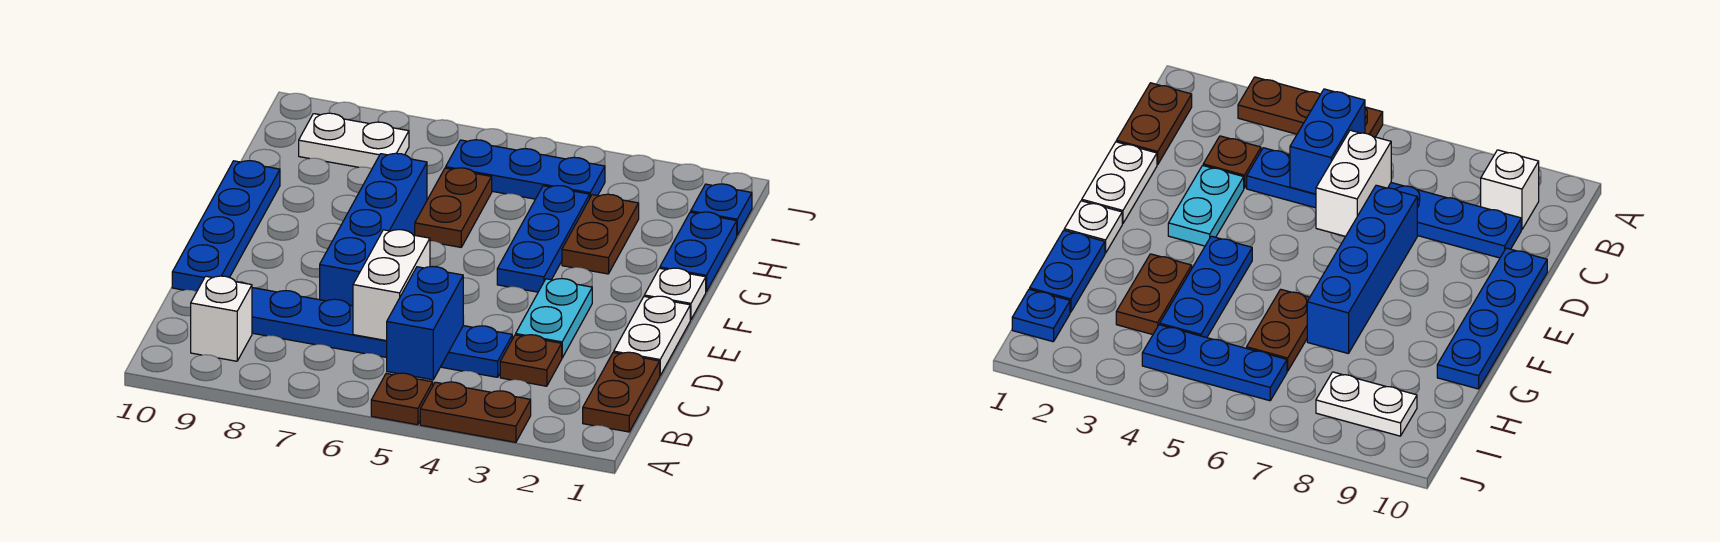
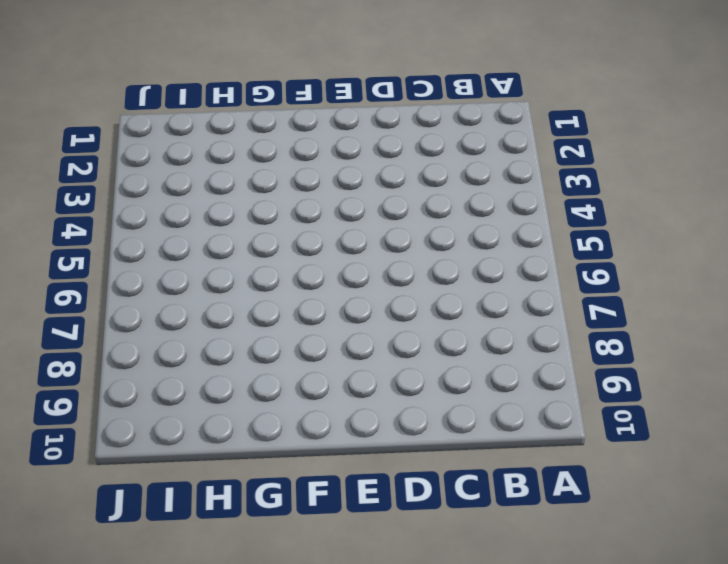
none -> brown plate A3:A4 level 1
none -> brown plate A5 level 1
none -> brown plate B1:C1 level 1

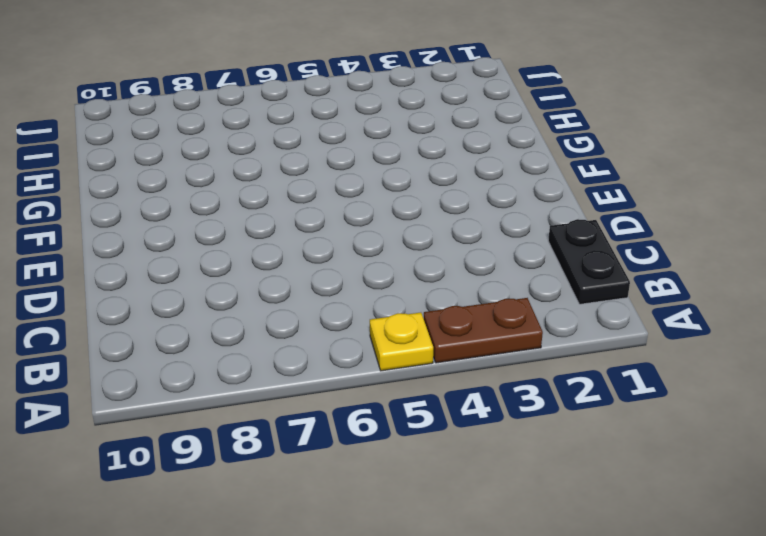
yellow plate A5 level 1 -> brown plate A5 level 1
black plate B1:C1 level 1 -> brown plate B1:C1 level 1
none -> white brick B9 level 1
none -> brown plate C3 level 1
none -> blue plate C4:C9 level 1

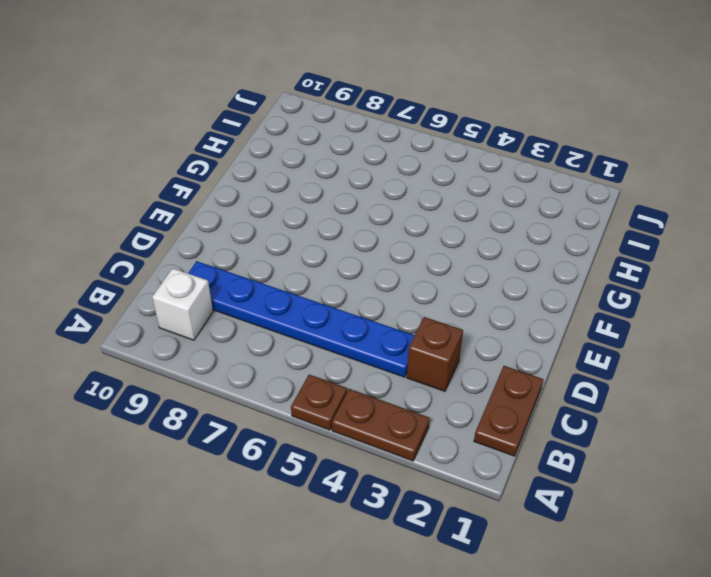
brown brick C3 level 1 -> brown plate C3 level 1
none -> white plate D1:E1 level 1
none -> cyan plate D3:E3 level 1
none -> blue brick D7:G7 level 1

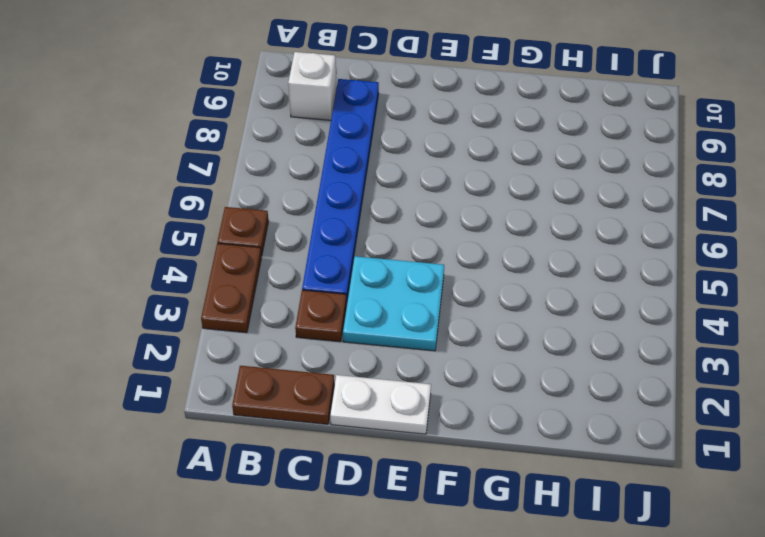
cyan plate D3:E4 level 1 -> cyan plate D3:E3 level 1
none -> blue brick D7:G7 level 1
none -> blue plate D10:G10 level 1
none -> white plate F1 level 1

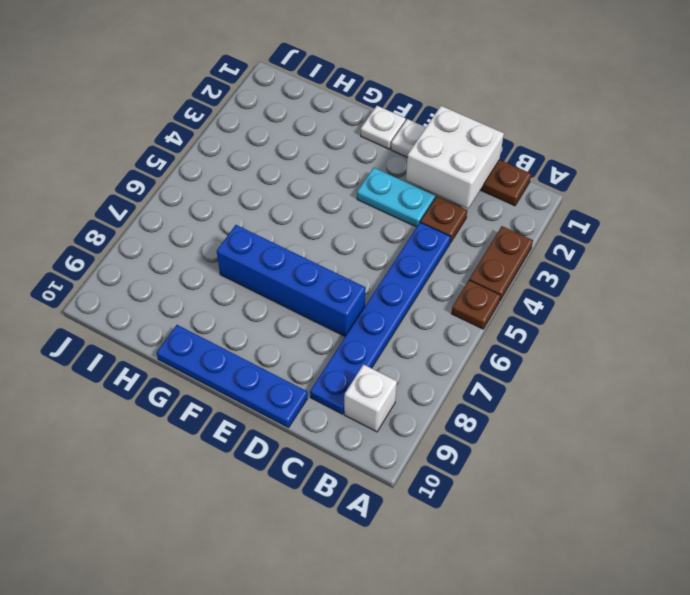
white brick C1:D2 level 2 -> none
none -> blue plate F4:H4 level 1
none -> blue plate G1:H1 level 1
none -> brown plate G3:H3 level 1

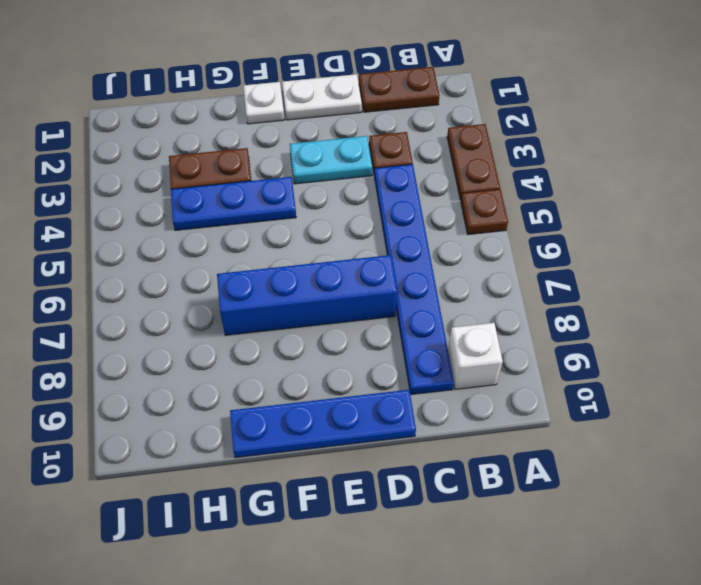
none -> blue plate G1:H1 level 1
none -> brown plate G6:H6 level 1
none -> blue plate I1 level 1

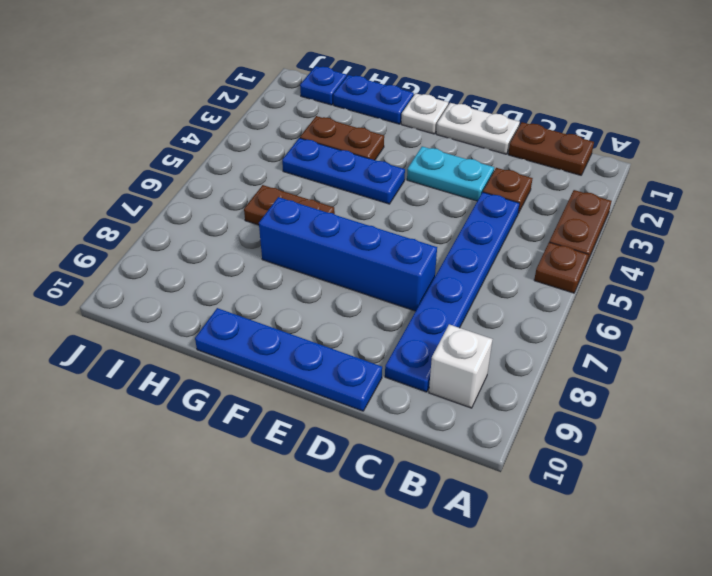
none -> blue plate I4:I6 level 1
none -> white plate I8:I9 level 1
none -> blue brick B5:C5 level 2

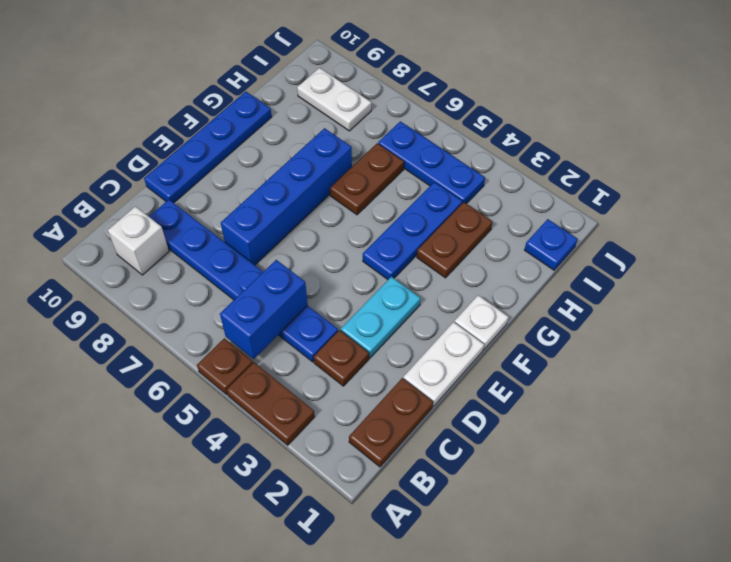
none -> blue plate G1:H1 level 1
none -> white brick C6:D6 level 2

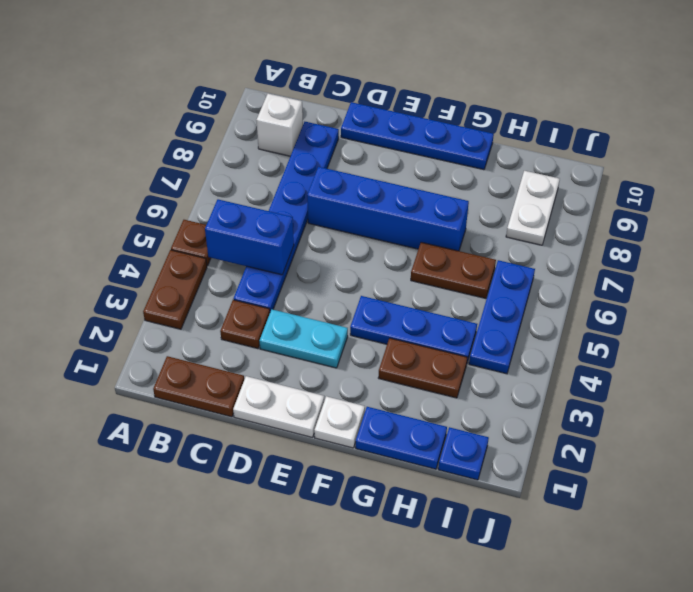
none -> white brick C6:D6 level 2

